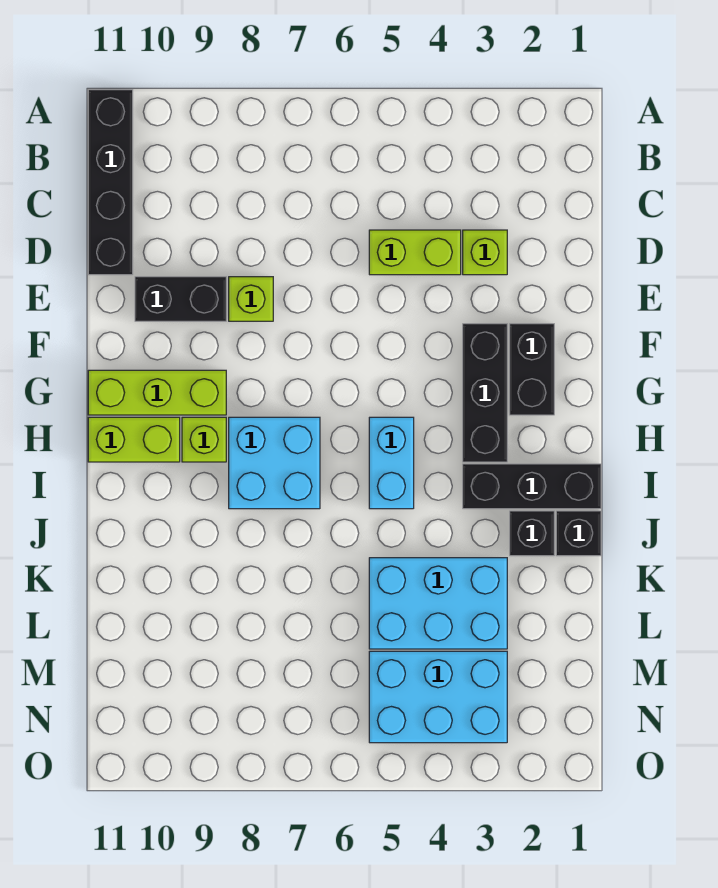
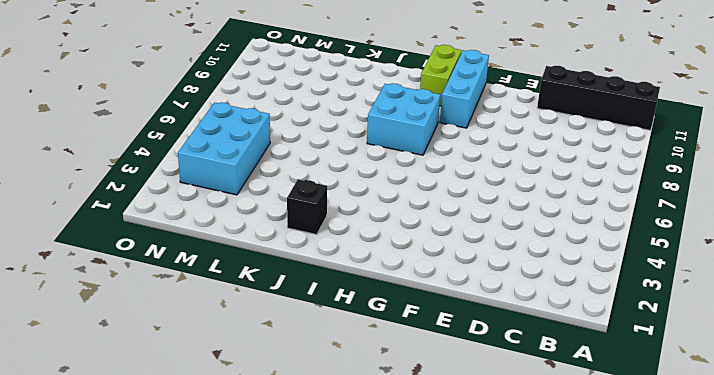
cyan brick G9:G11 level 1 -> lime brick G9:G11 level 1
none -> lime brick D3 level 1
none -> lime brick D4:D5 level 1
none -> lime brick E8 level 1

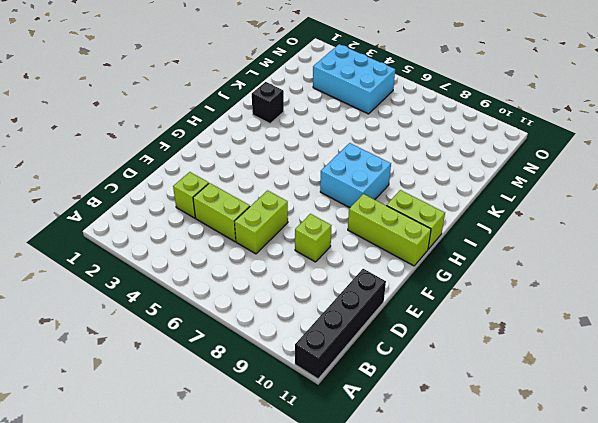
lime brick D6:E6 level 1 -> none
none -> black brick E9:E10 level 1
none -> black brick F2:G2 level 1
none -> black brick F3:H3 level 1

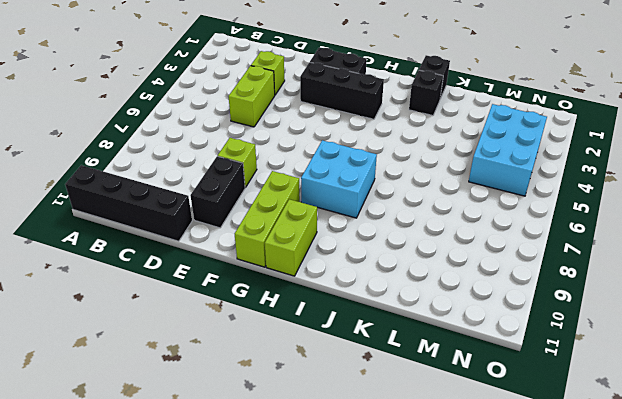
none -> cyan brick H5:I5 level 1
none -> lime brick H9 level 1
none -> black brick I1:I3 level 1

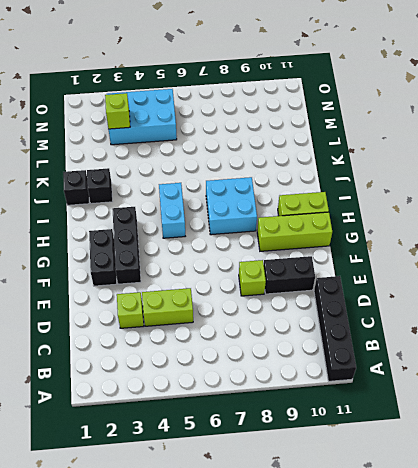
lime brick M3 level 2 -> lime brick H9 level 1
none -> black brick I1:I3 level 1
none -> cyan brick K3:L5 level 1

